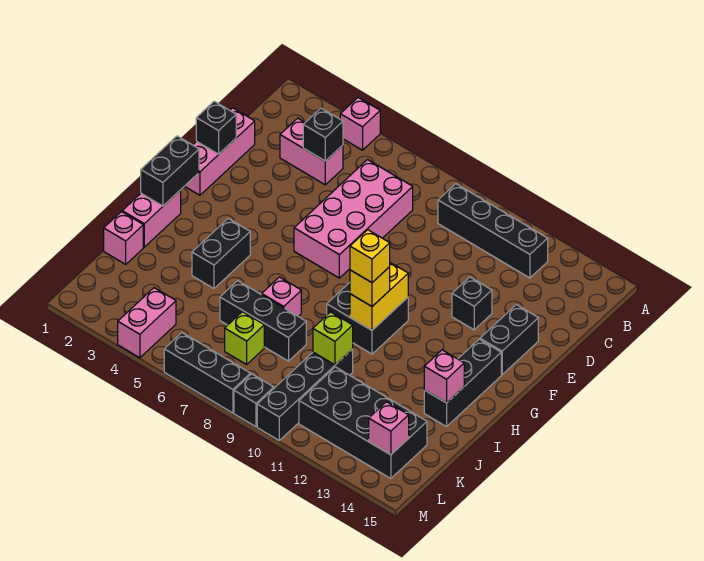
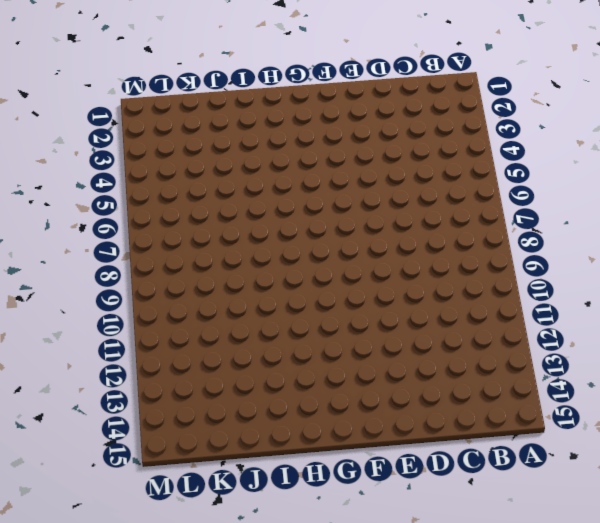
none -> pink brick A4 level 1
none -> black brick B9:B12 level 1
none -> pink brick C3:C4 level 1

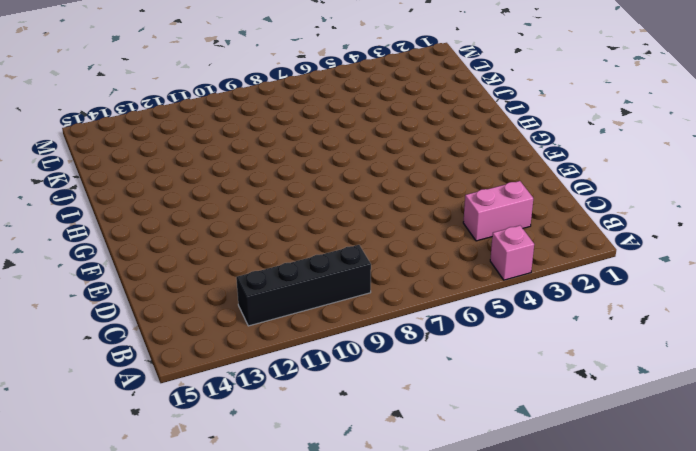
none -> pink brick C6:F7 level 1
none -> pink brick D1:F1 level 1
none -> black brick E12 level 1

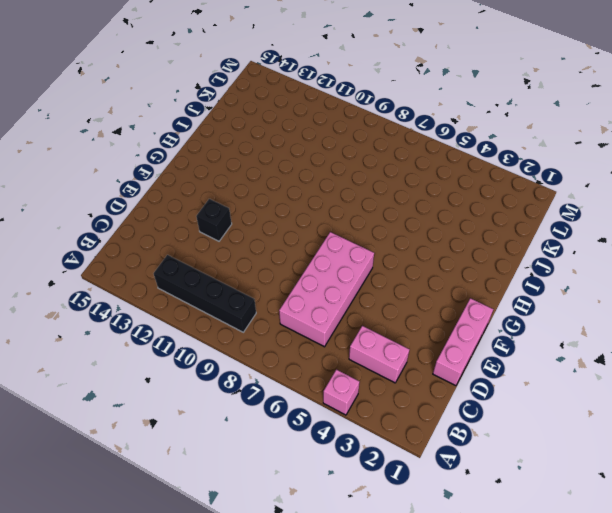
none -> black brick E14:F14 level 1
none -> black brick G9:H10 level 1
none -> black brick G14:I14 level 1

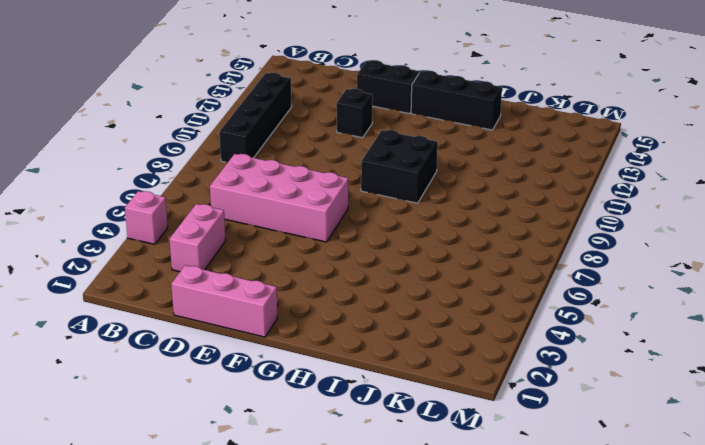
none -> pink brick H1:I1 level 1
none -> black brick H4:I4 level 1
none -> pink brick I7 level 1

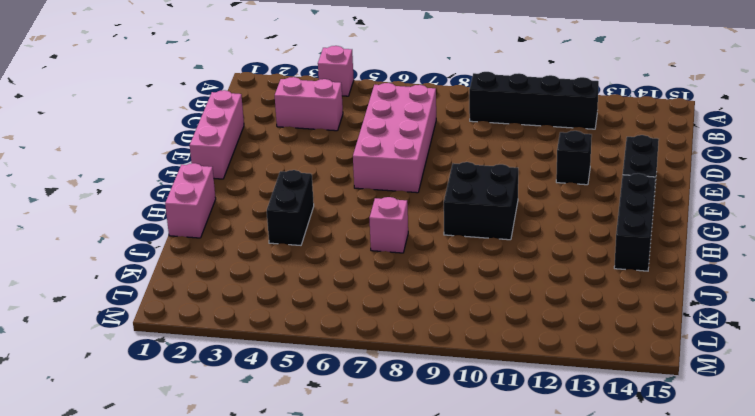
none -> pink brick J1 level 1
none -> black brick J6:J8 level 1
none -> black brick J10:M10 level 1

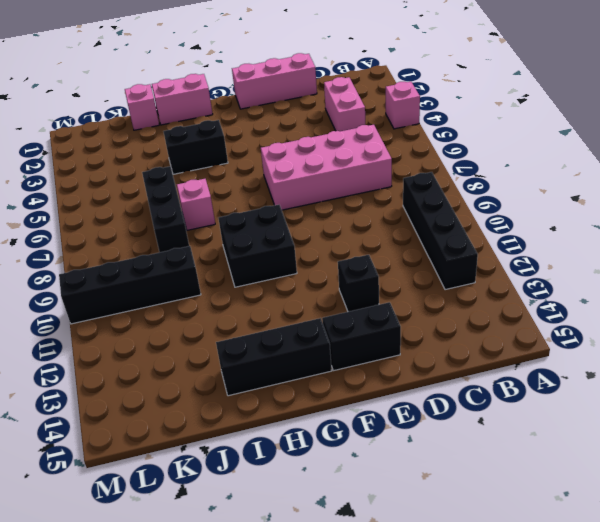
none -> lime brick K7 level 1
none -> black brick K11:L14 level 1
none -> pink brick L4:M4 level 1

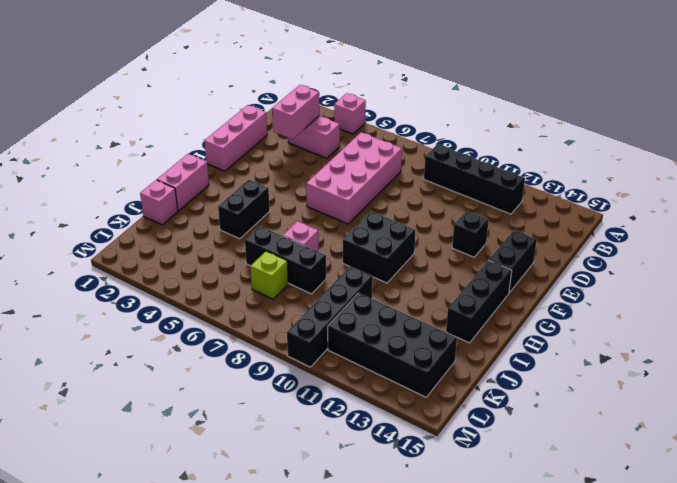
pink brick C3:D3 level 2 -> pink brick L4:M4 level 1
none -> black brick M6:M8 level 1
none -> black brick M9 level 1
none -> black brick C4 level 2

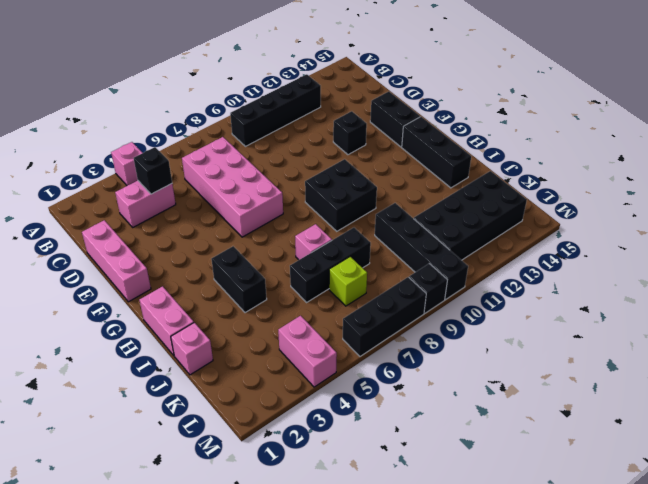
none -> black brick E1 level 2
none -> black brick G1:H1 level 2
none -> yellow brick G10:H10 level 2

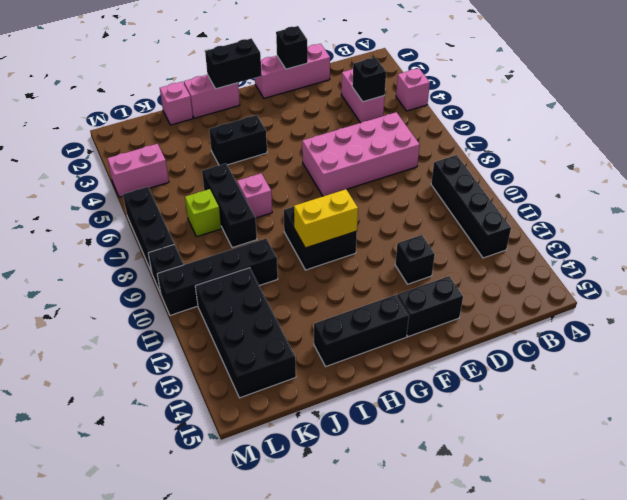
none -> pink brick I14 level 2
none -> lime brick J10 level 2
none -> pink brick L14 level 2

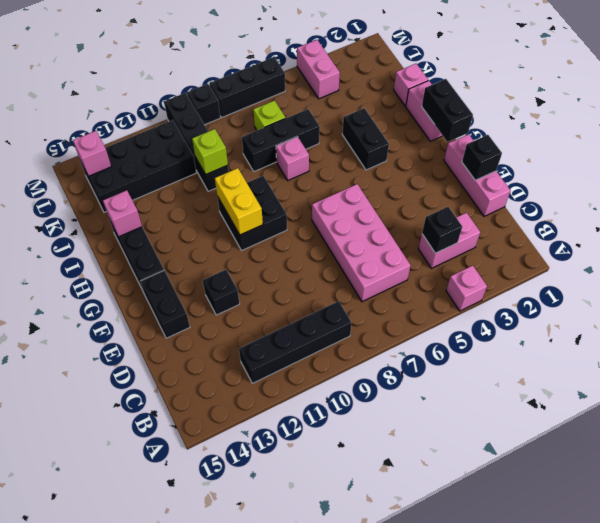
none -> yellow brick H10 level 3
none -> yellow brick H10 level 4

